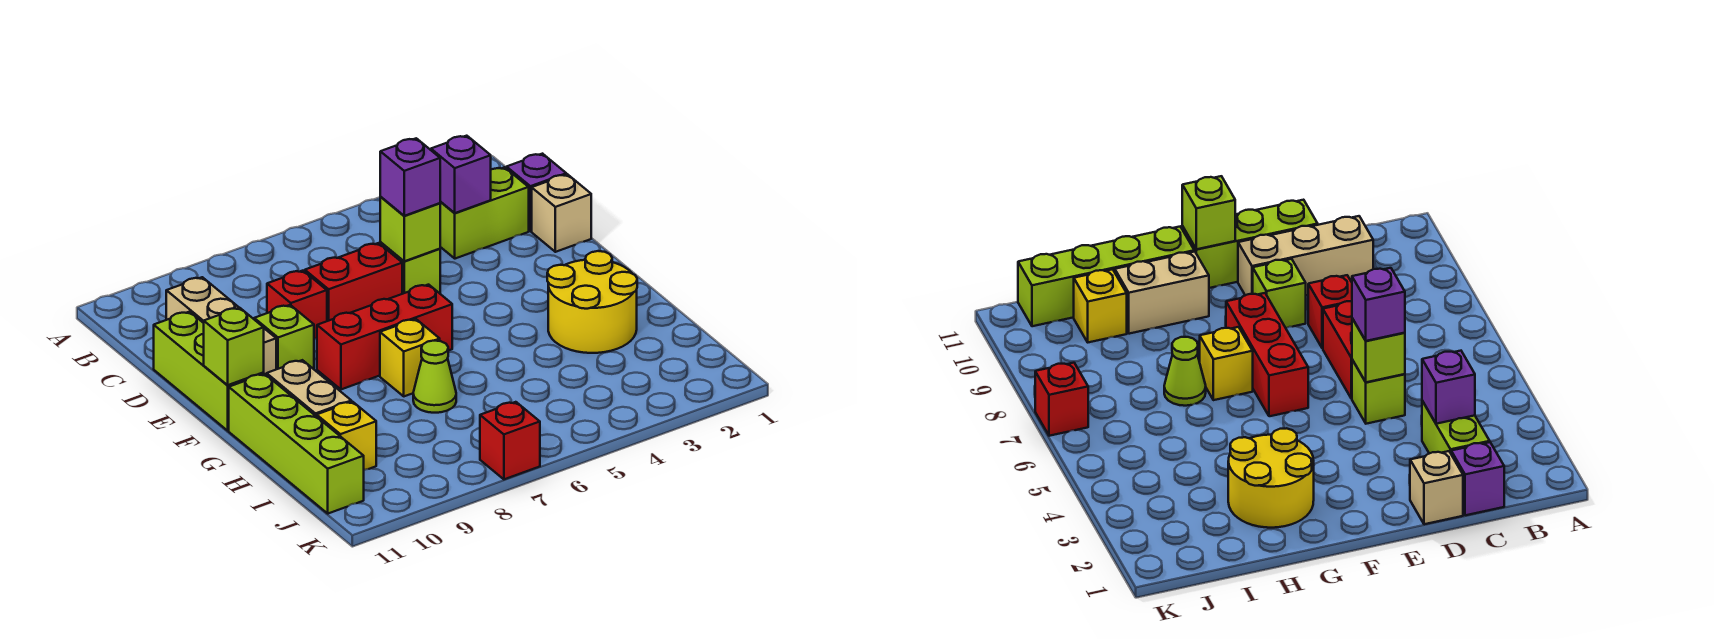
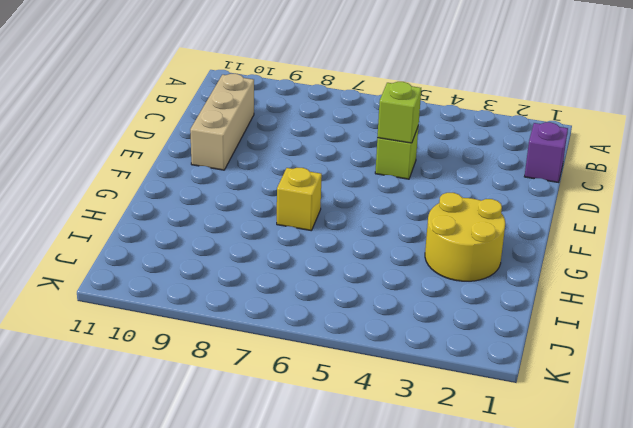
none -> lime brick C2:C3 level 1
none -> tan brick D1 level 1
none -> red brick D6:D7 level 1

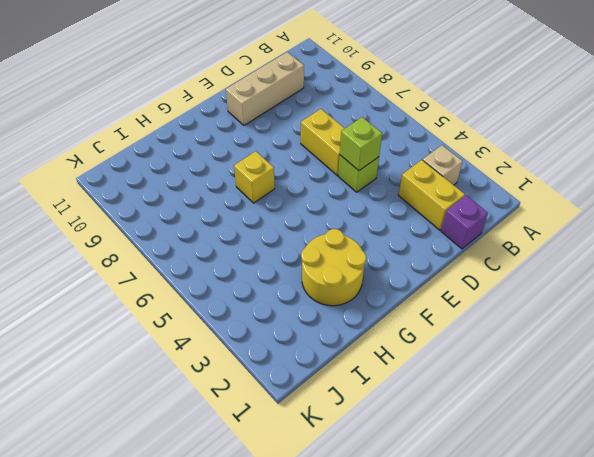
tan brick B3 level 1 -> tan brick D1 level 1
yellow brick C2:C3 level 1 -> lime brick C2:C3 level 1
yellow brick D6:D7 level 1 -> red brick D6:D7 level 1
none -> red brick D8 level 1
none -> lime brick D11:F11 level 1
none -> lime brick E9 level 1

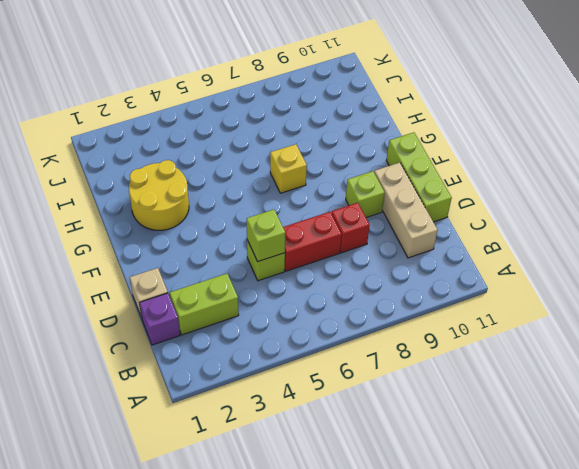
none -> red brick F6:F8 level 1
none -> tan brick G10:H10 level 1
none -> lime brick G11:J11 level 1

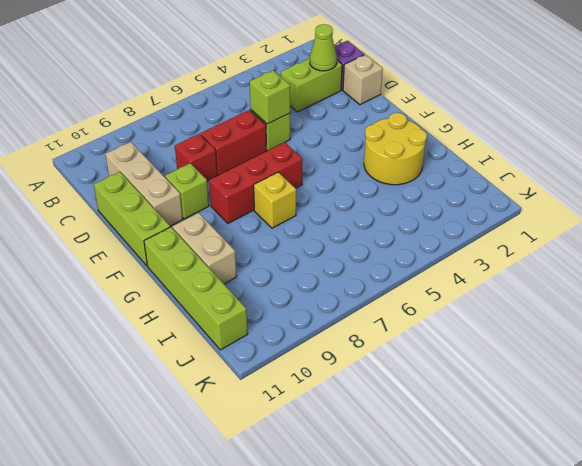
lime cone C2 level 2 -> lime cone H7 level 1
none -> yellow brick I10 level 1
none -> red brick K7 level 1
none -> purple brick C3 level 2

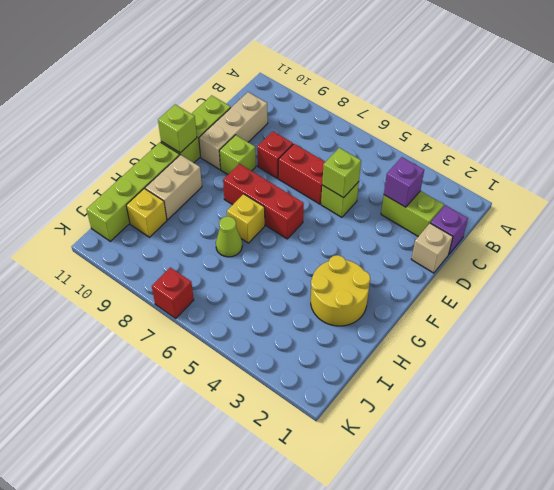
none -> purple brick D5 level 3

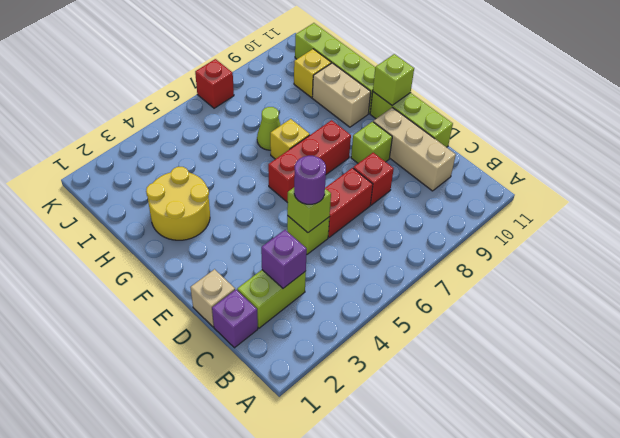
purple round brick D5 level 3 -> purple brick D5 level 3

